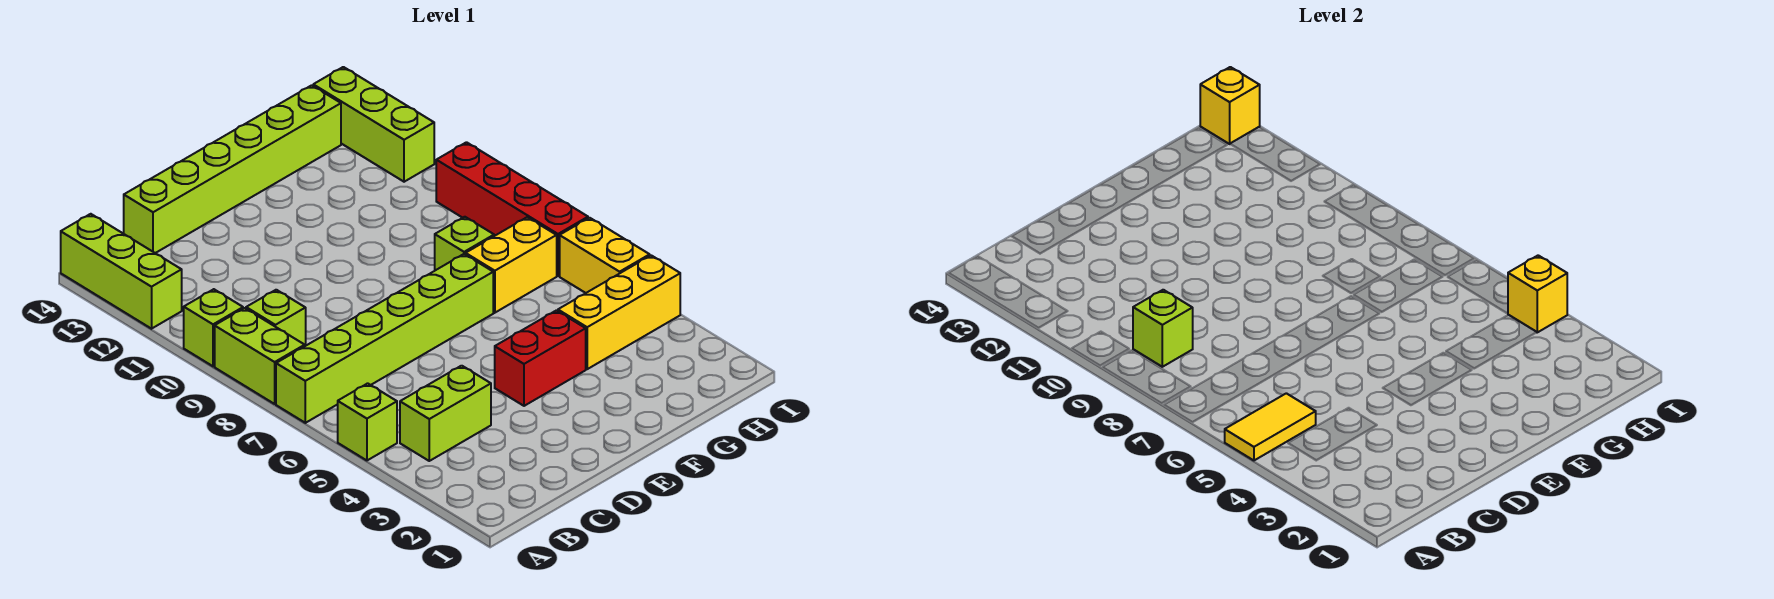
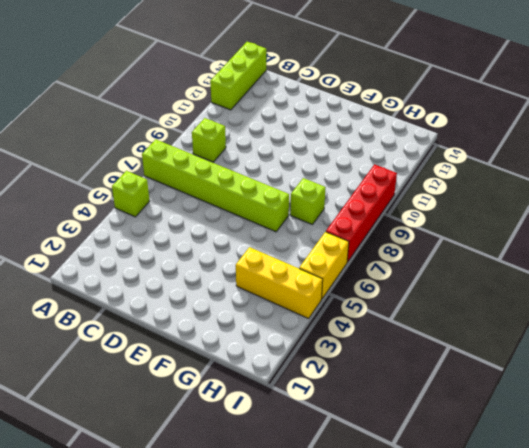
none -> lime brick A8:A9 level 1
none -> lime brick A10 level 1
none -> lime brick B4:C4 level 1

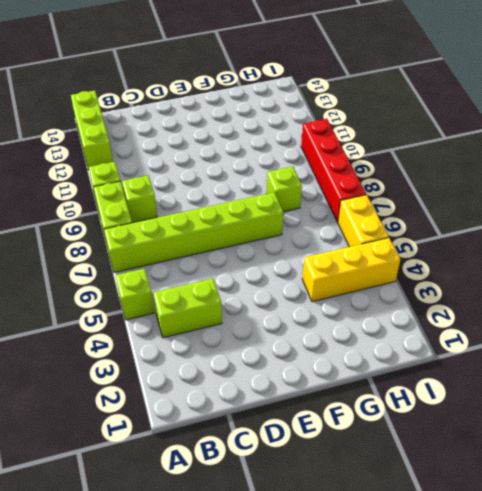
none -> lime brick C14:H14 level 1
none -> red brick E4:F4 level 1
none -> yellow brick G7:H7 level 1

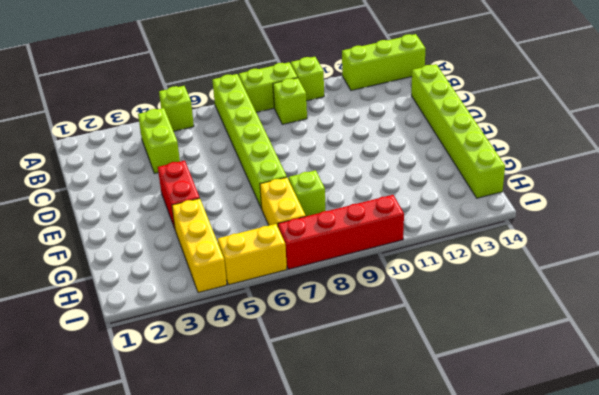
none -> lime brick I12:I14 level 1
none -> yellow tile A5:B5 level 2
none -> lime brick B9 level 2

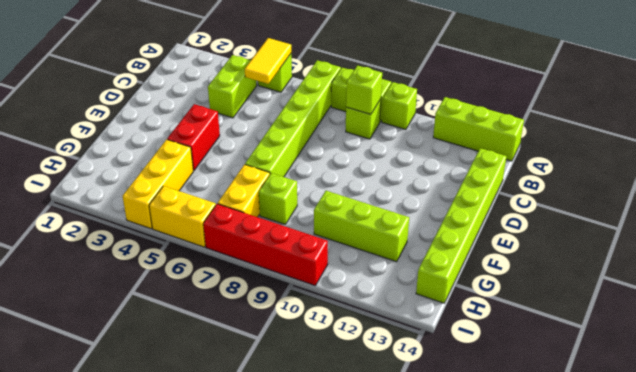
lime brick G10:G12 level 1 -> lime brick I12:I14 level 1
none -> yellow brick I4 level 2
none -> yellow brick I14 level 2

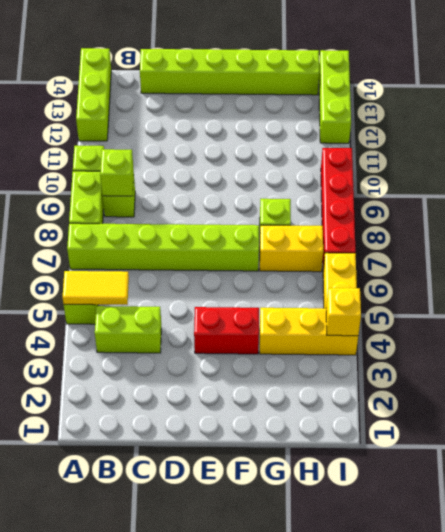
none -> yellow brick I14 level 2

